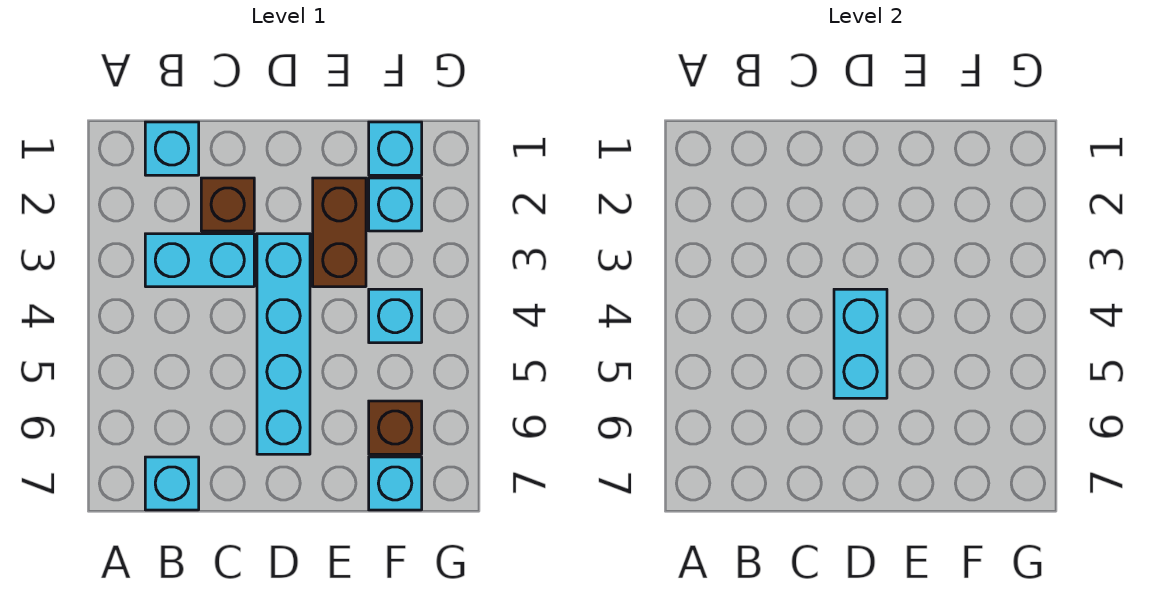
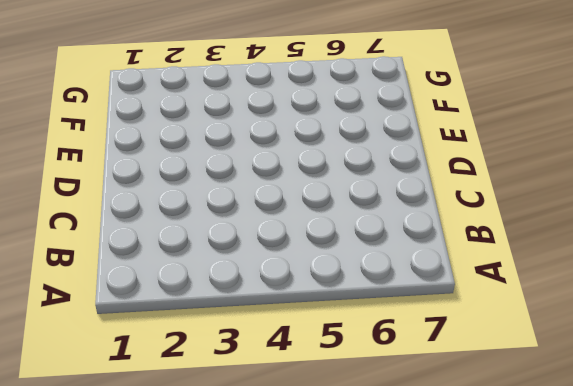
none -> cyan brick B1 level 1
none -> cyan brick B3:C3 level 1
none -> cyan brick B7 level 1

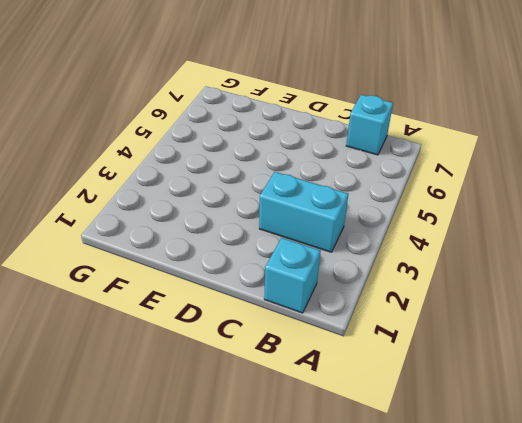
none -> brown brick C2 level 1
none -> cyan brick D3:D6 level 1
none -> brown brick E2:E3 level 1

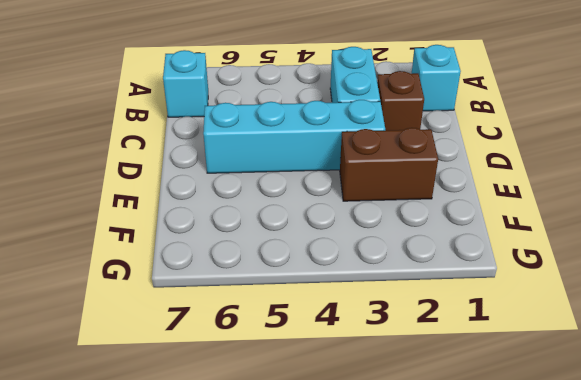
none -> cyan brick F1 level 1
none -> cyan brick F2 level 1
none -> cyan brick F4 level 1

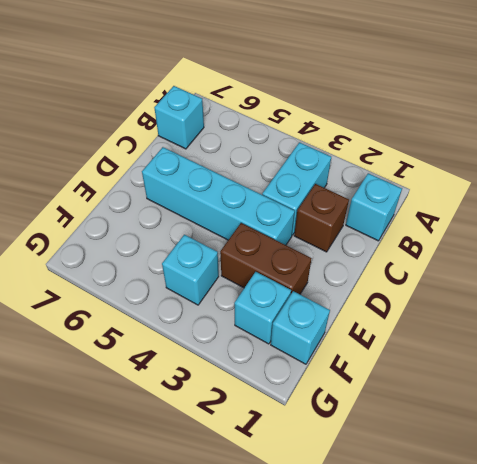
none -> brown brick F6 level 1
none -> cyan brick F7 level 1
none -> cyan brick D4:D5 level 2

